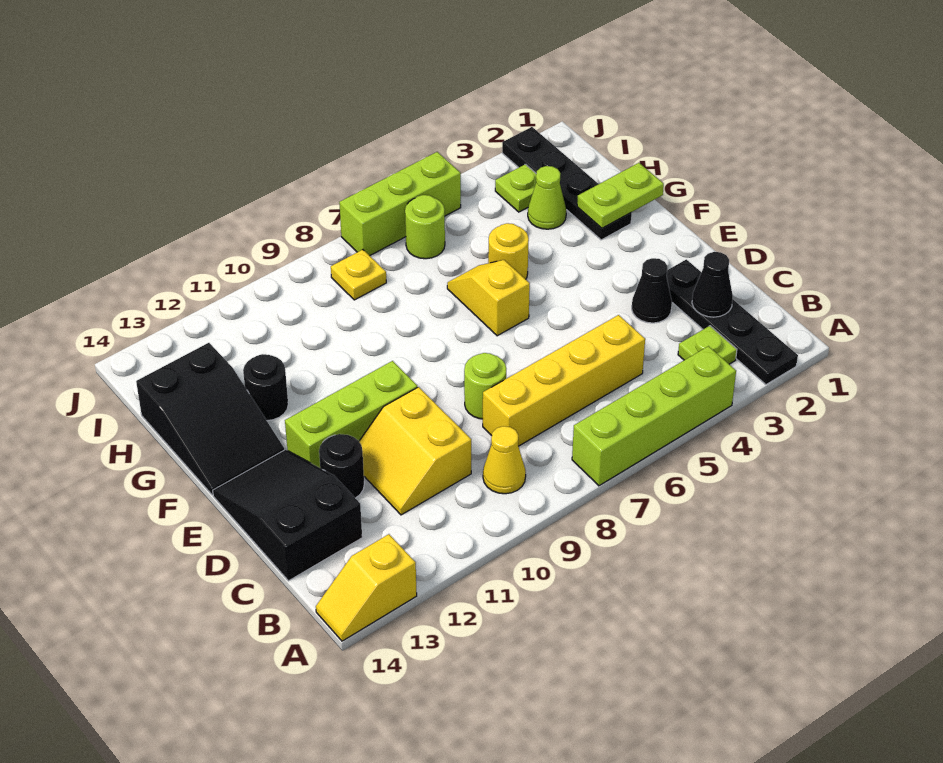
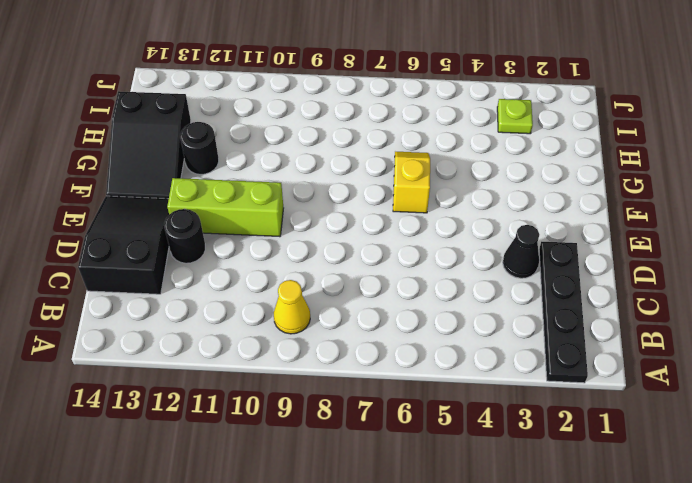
none -> lime brick A4:A7 level 1
none -> yellow slope A13:A14 level 1 top 13
none -> lime plate B3 level 1

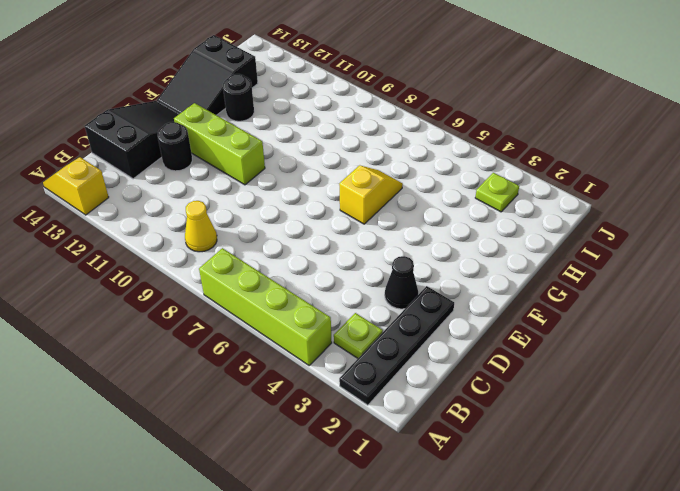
none -> yellow brick C5:C8 level 1
none -> yellow slope C10:D11 level 1 top 10
none -> lime round brick D8 level 1

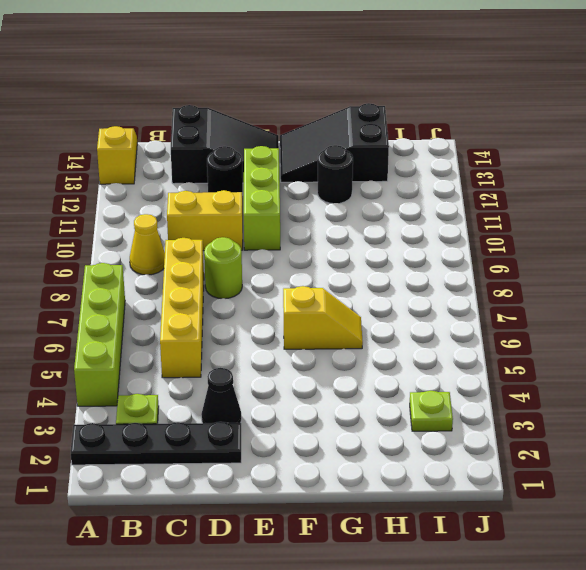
none -> black plate G2:J2 level 1
none -> yellow round brick G5 level 1
none -> lime cone H3 level 1

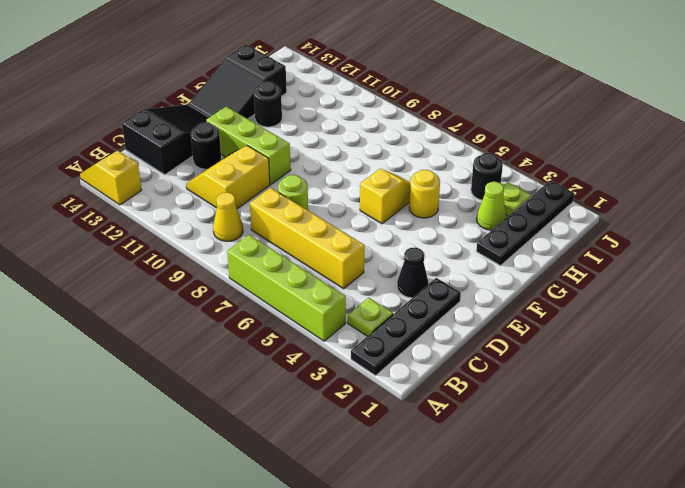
black round brick I4 level 1 -> none
none -> lime round brick I6 level 1
none -> yellow plate I8 level 1
none -> lime brick J5:J7 level 1

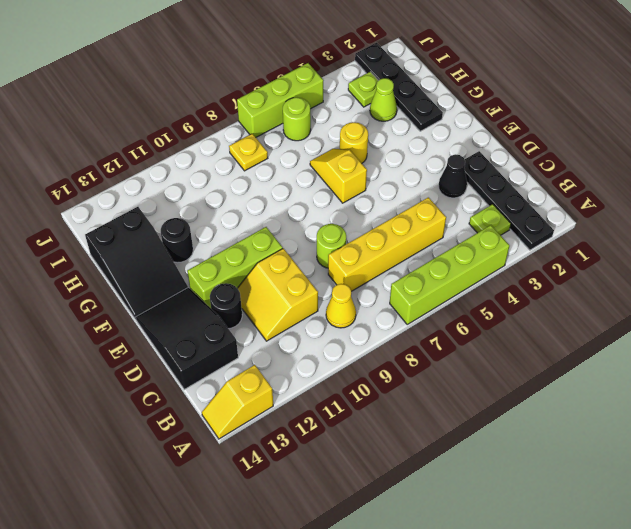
none -> black cone C2 level 2
none -> lime plate G1:G2 level 2

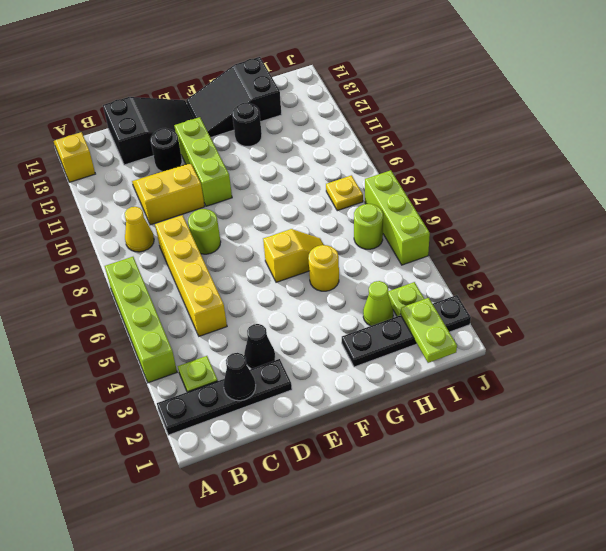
lime plate I1:I2 level 2 -> lime plate G1:G2 level 2

